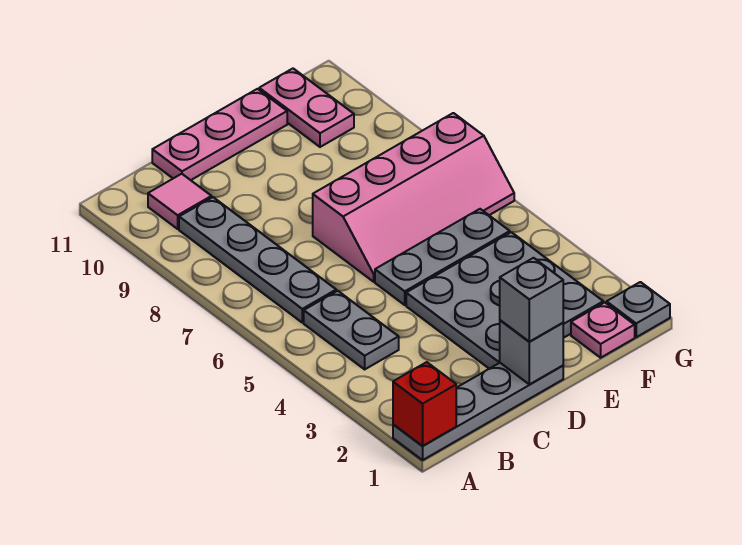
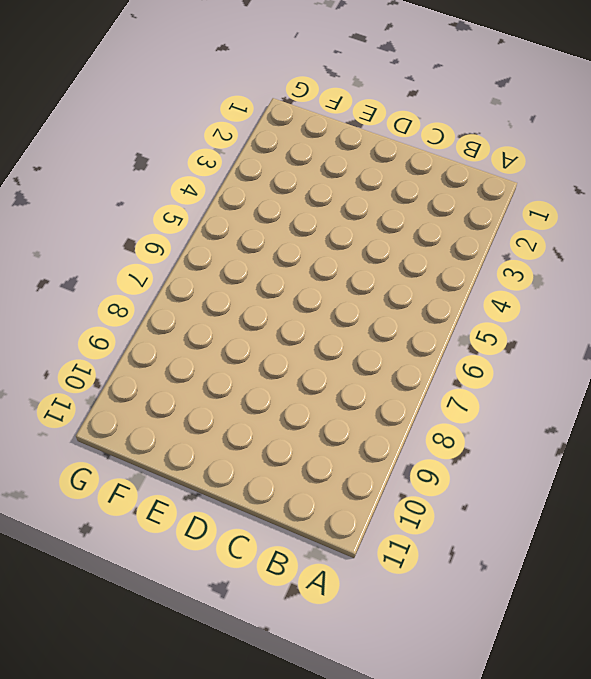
none -> grey plate A1:D1 level 1
none -> grey plate B4:B5 level 1
none -> grey plate B6:B9 level 1

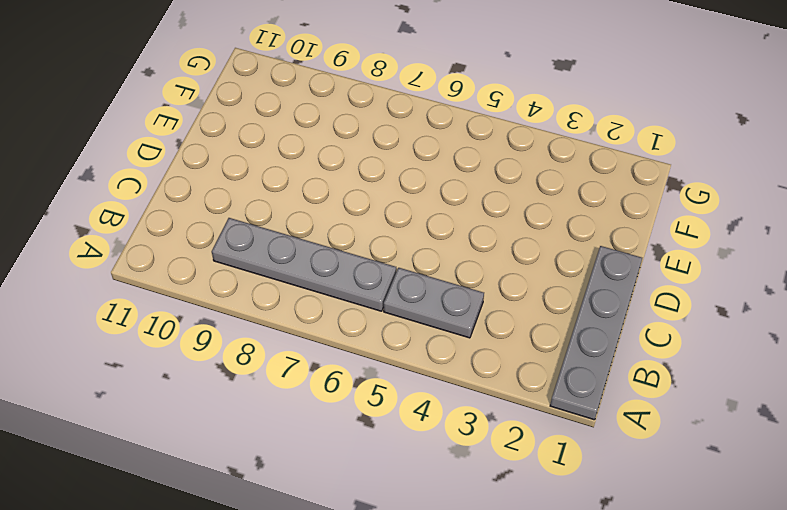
none -> pink tile B10 level 1
none -> pink plate C11:E11 level 1
none -> grey plate D2:F4 level 1

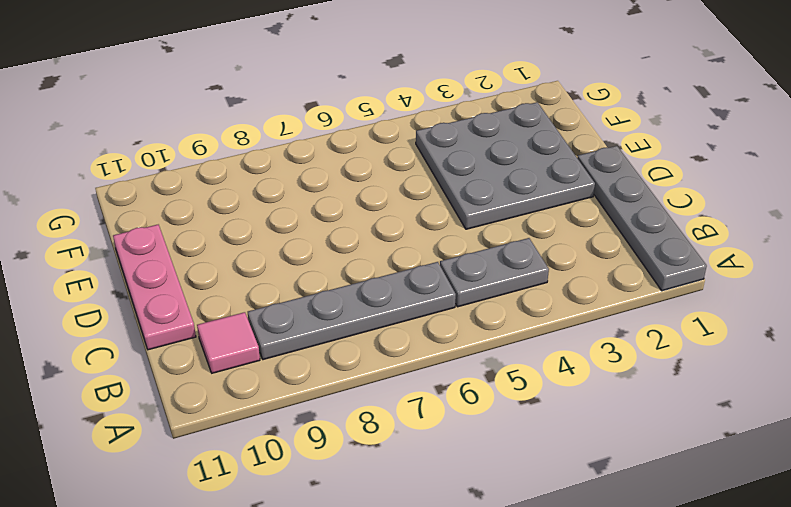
none -> grey plate D5:F5 level 1
none -> pink slope D6:G7 level 1 top 7
none -> pink plate F1 level 1

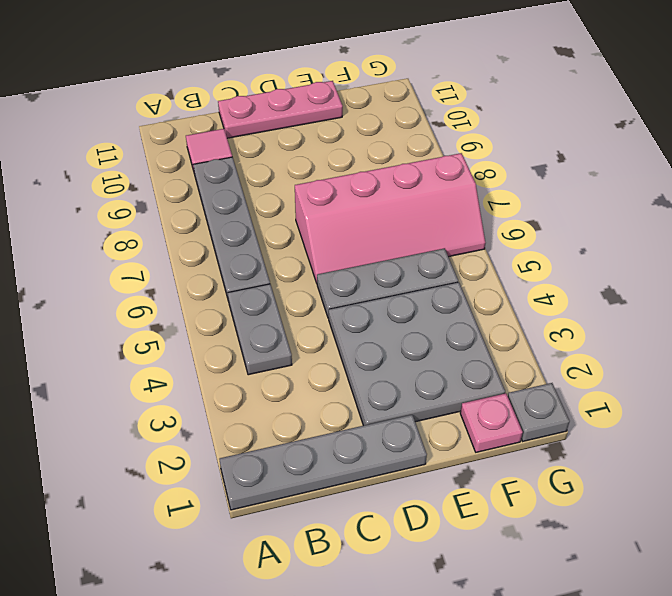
none -> pink plate F10:F11 level 1
none -> red brick A1 level 2
none -> grey brick D1 level 2

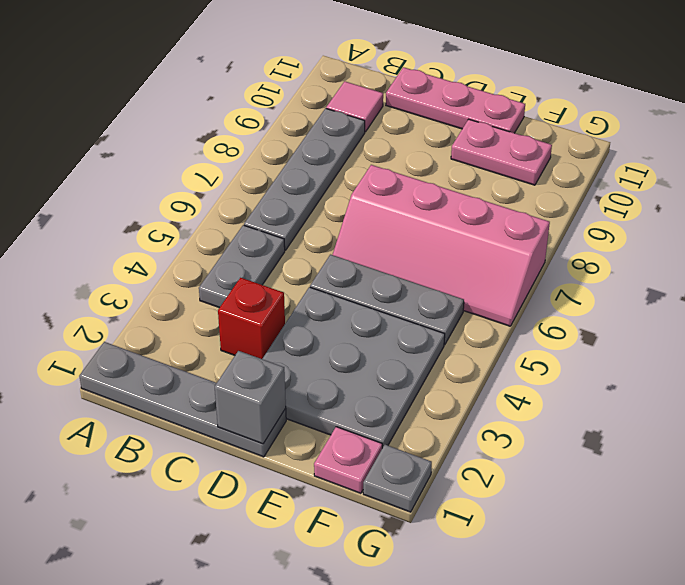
red brick C3 level 1 -> red brick A1 level 2
pink plate E10:F10 level 1 -> pink plate F10:F11 level 1
none -> grey brick D1 level 3

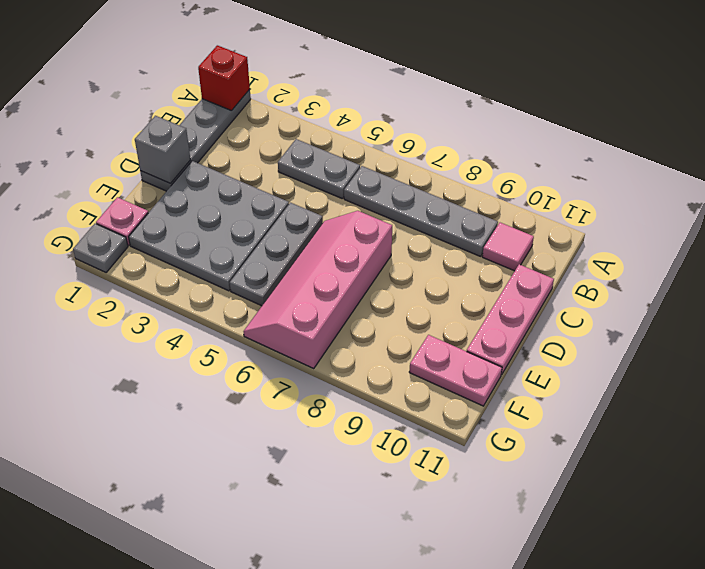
none -> grey brick D1 level 3

